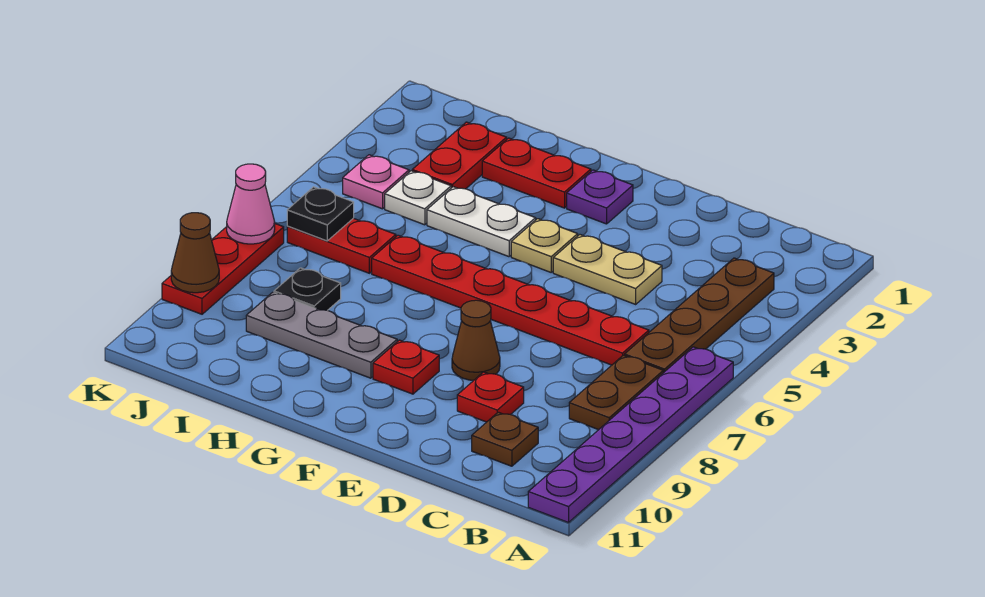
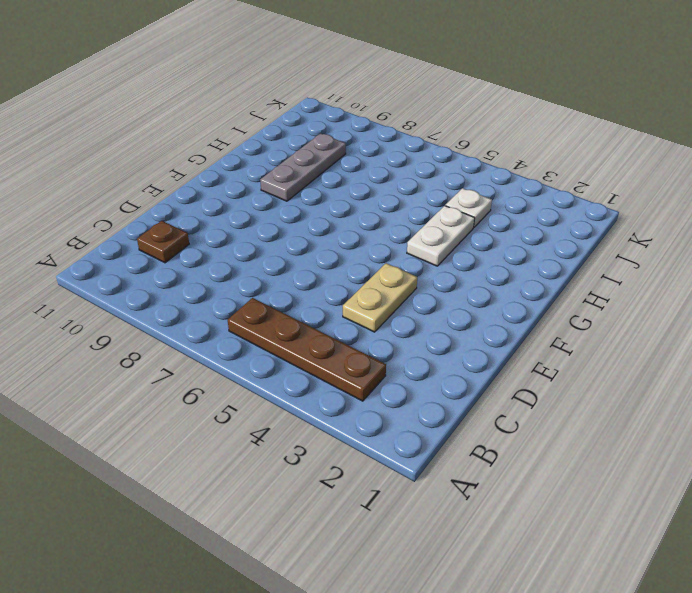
none -> purple plate A6:A11 level 1
none -> brown plate B7:B8 level 1
none -> red plate C6:H6 level 1

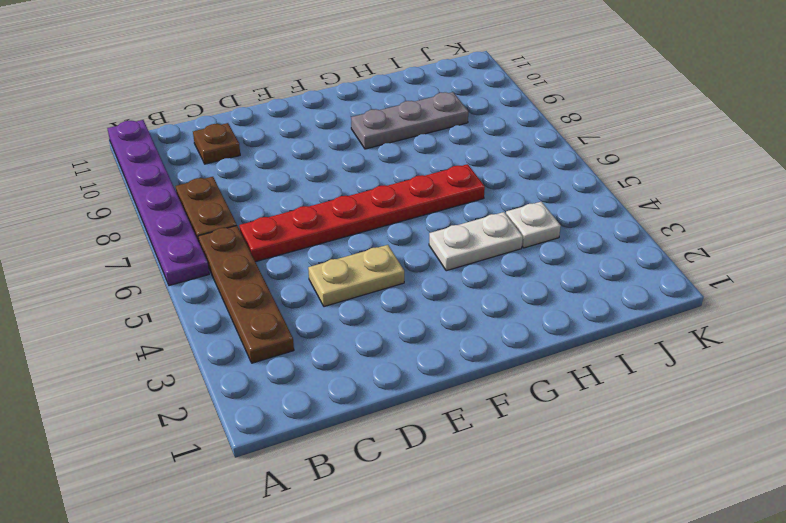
none -> red plate D9 level 1
none -> brown cone E8 level 1
none -> purple plate F2 level 1

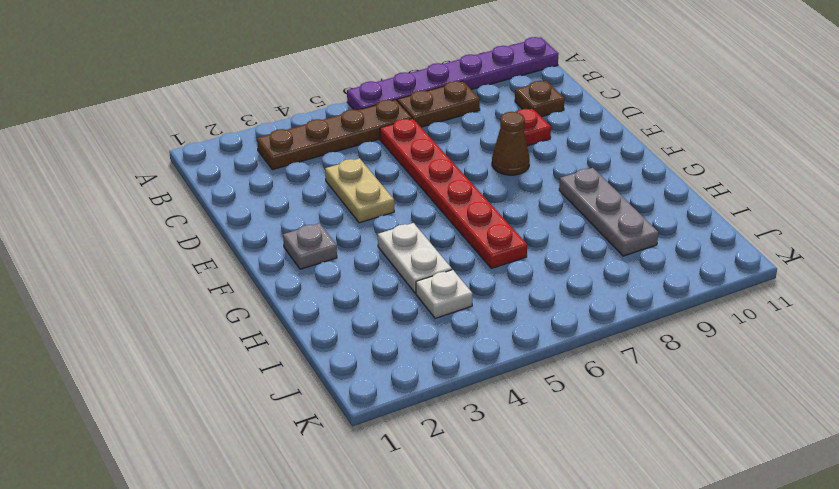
grey plate F2 level 1 -> purple plate F2 level 1
none -> tan plate F4 level 1
none -> red plate F9 level 1
none -> red plate G2:H2 level 1

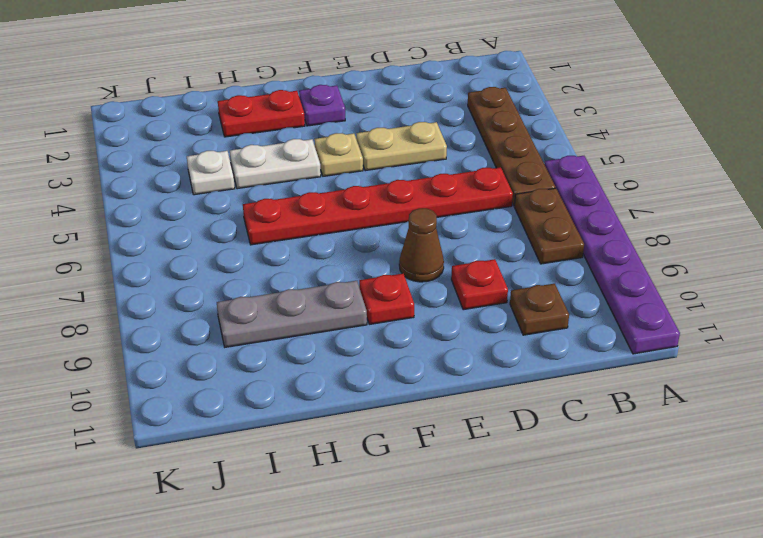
none -> red plate I2:I3 level 1
none -> red plate I6:J6 level 1
none -> black plate I8 level 1

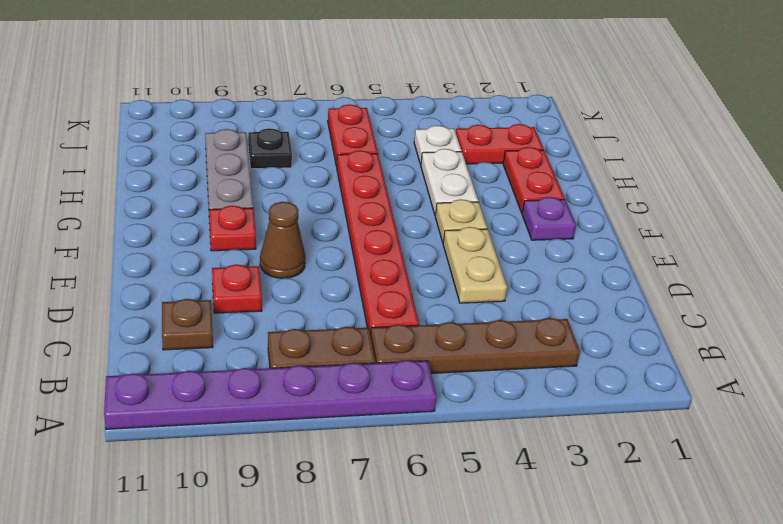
none -> pink plate J4 level 1
none -> red plate K7:K9 level 1
none -> black plate J6 level 2

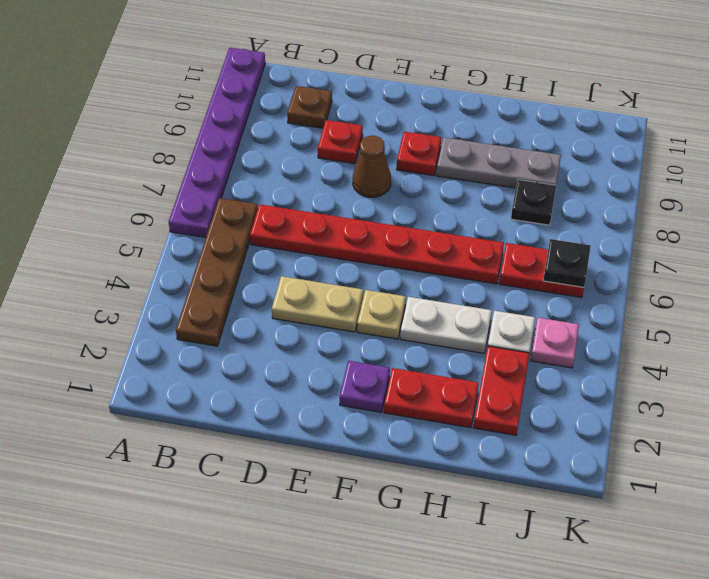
none -> brown plate B7:B8 level 1
none -> red plate K7:K9 level 1
none -> pink cone K7 level 2

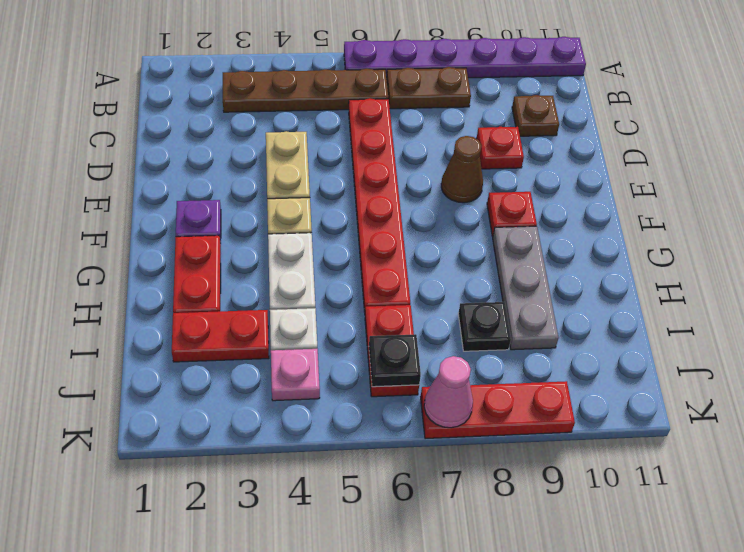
none -> brown cone K9 level 2

